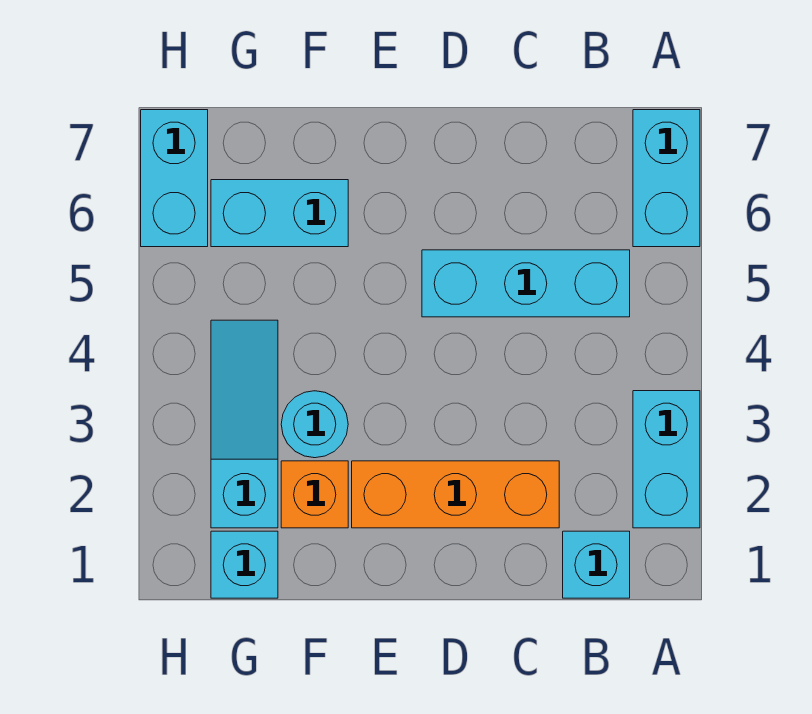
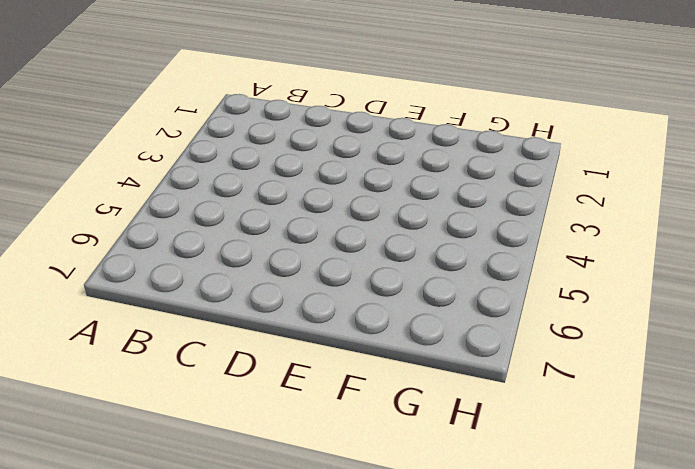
none -> cyan brick A2:A3 level 1
none -> cyan brick A6:A7 level 1

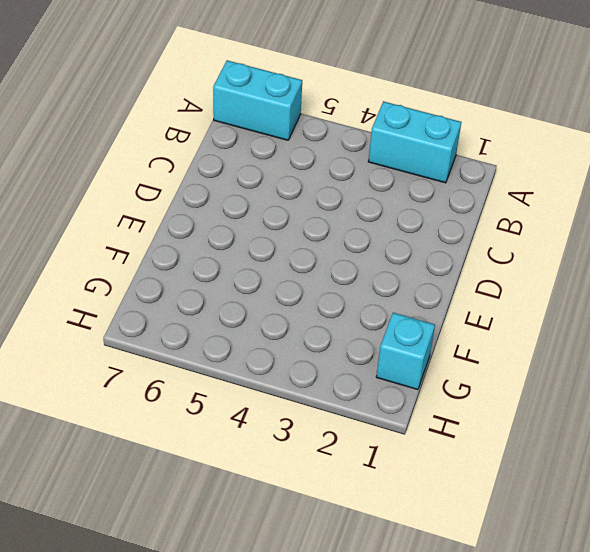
none -> cyan brick B1 level 1
none -> cyan brick B5:D5 level 1

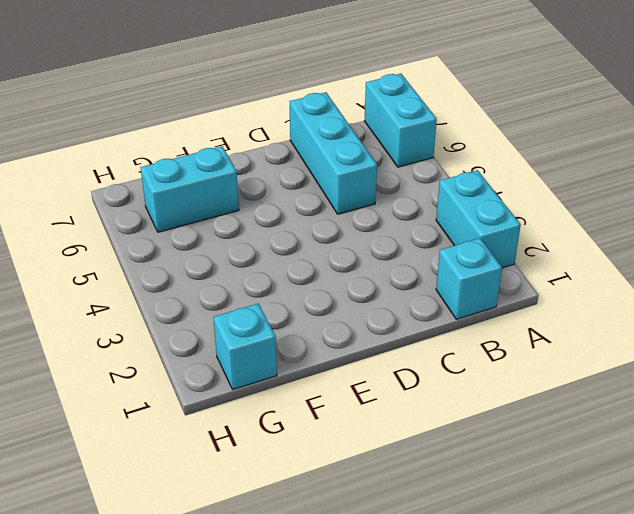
cyan brick C5:C7 level 1 -> cyan brick B5:D5 level 1
none -> orange brick C2:E2 level 1
none -> orange brick F2 level 1

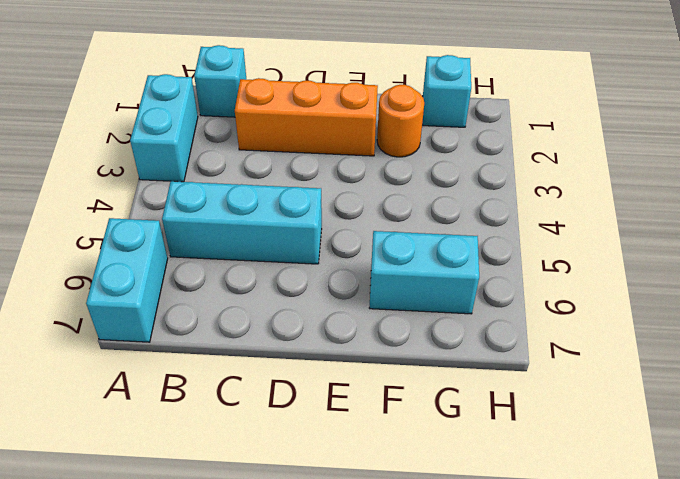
orange round brick F2 level 1 -> orange brick F2 level 1
none -> cyan round brick F3 level 1
none -> cyan slope G2:G4 level 1 top 2

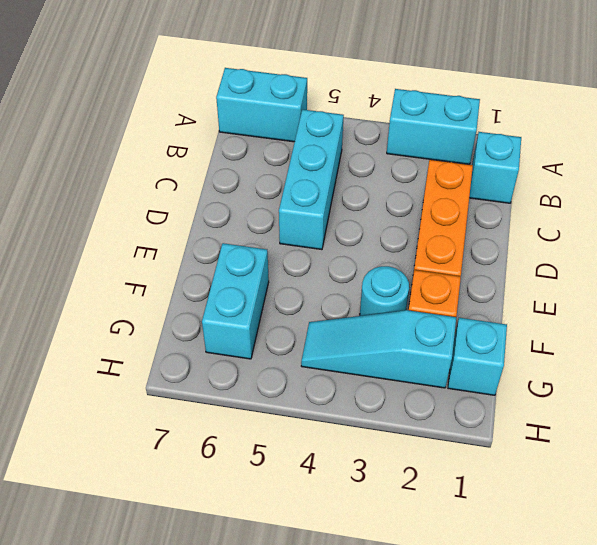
none -> cyan brick H6:H7 level 1

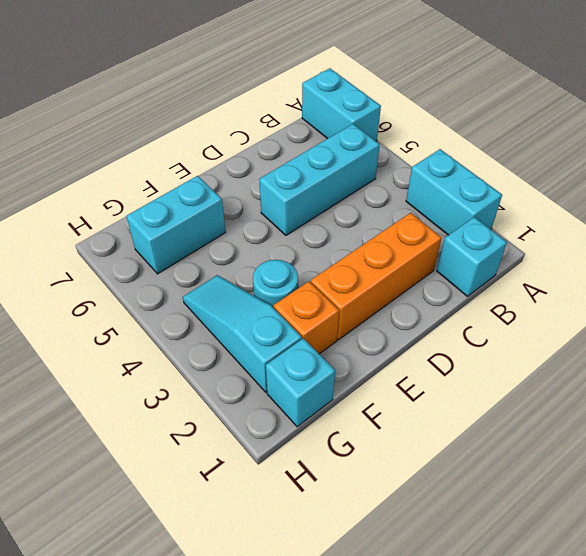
none -> cyan brick H6:H7 level 1

